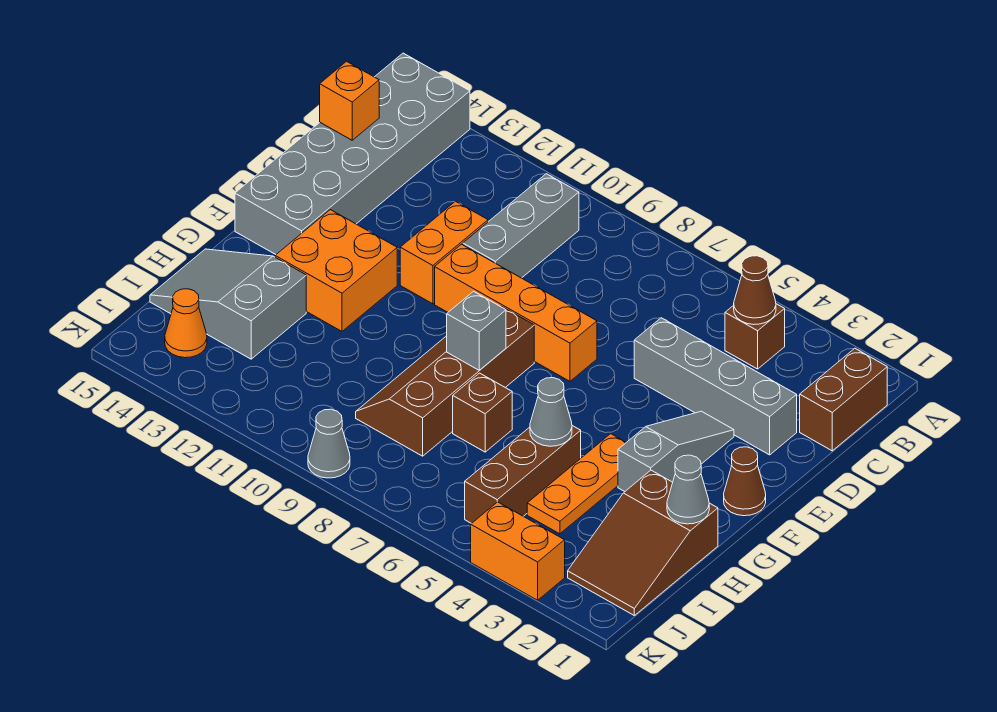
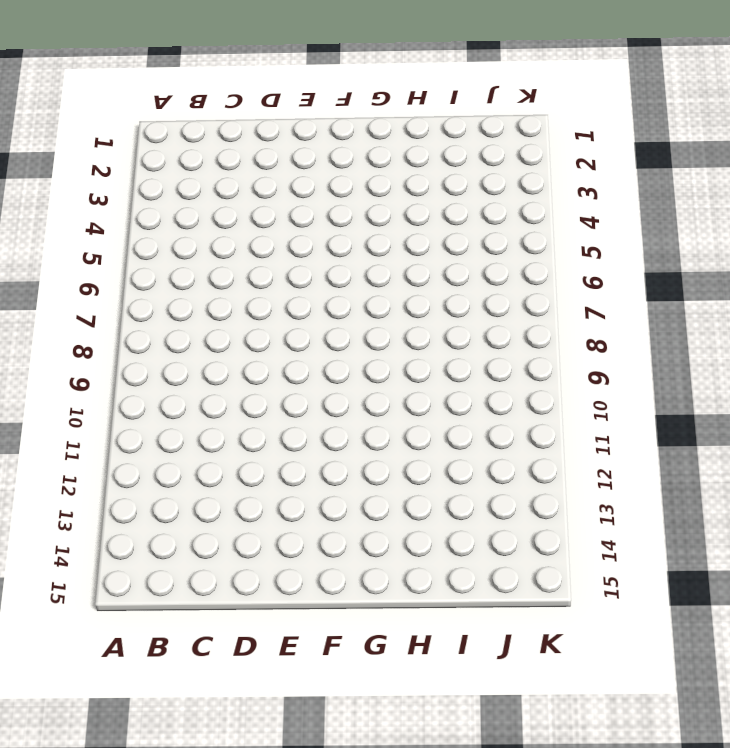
none -> grey brick A14:F15 level 1
none -> brown brick B1:C1 level 1
none -> brown brick B4 level 1

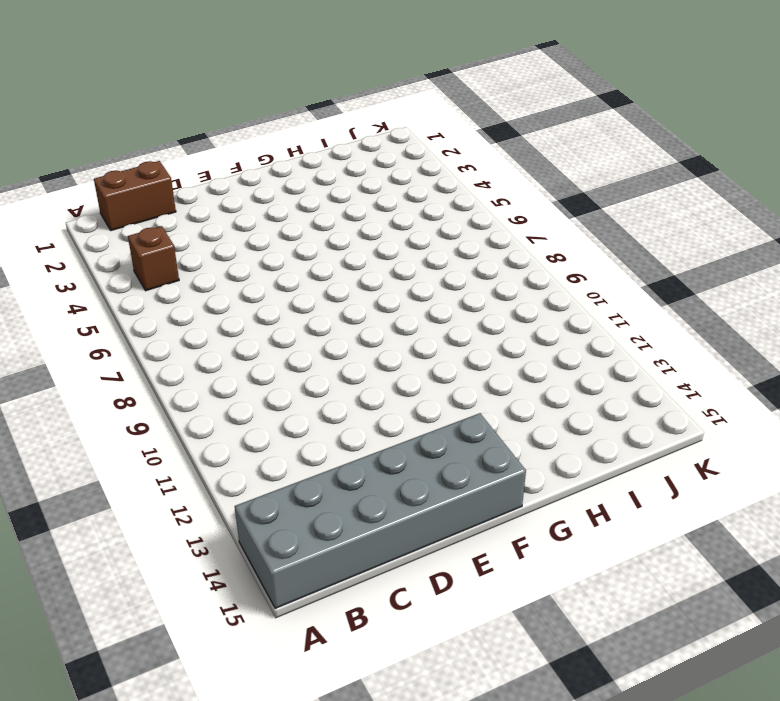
none -> grey brick B10:D10 level 1
none -> grey brick D2:D5 level 1
none -> orange brick D11:E11 level 1

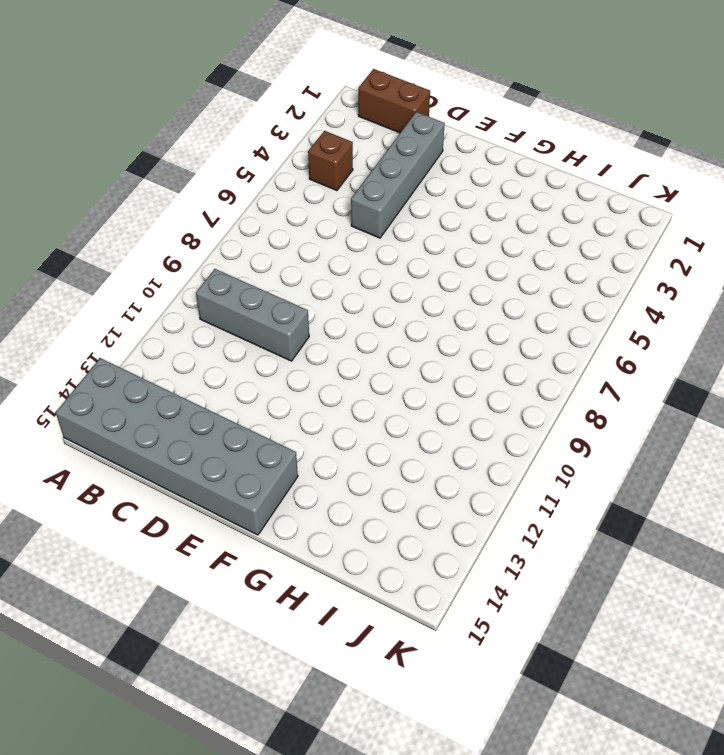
none -> orange brick D11:E11 level 1
none -> grey slope E3:G3 level 1 top G
none -> orange brick E7:E10 level 1

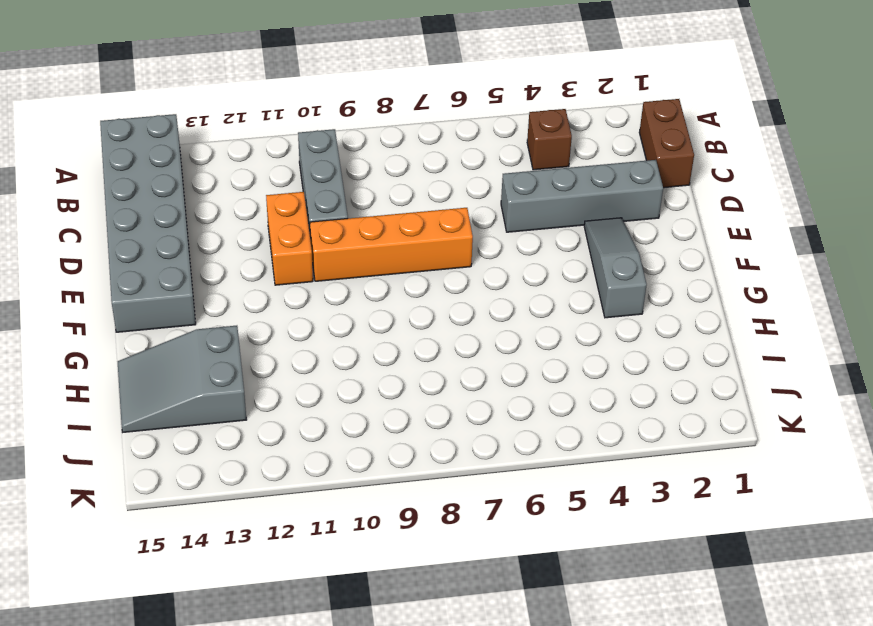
none -> brown cone F1 level 1
none -> brown slope F8:I9 level 1 top 8
none -> orange brick F12:G13 level 1

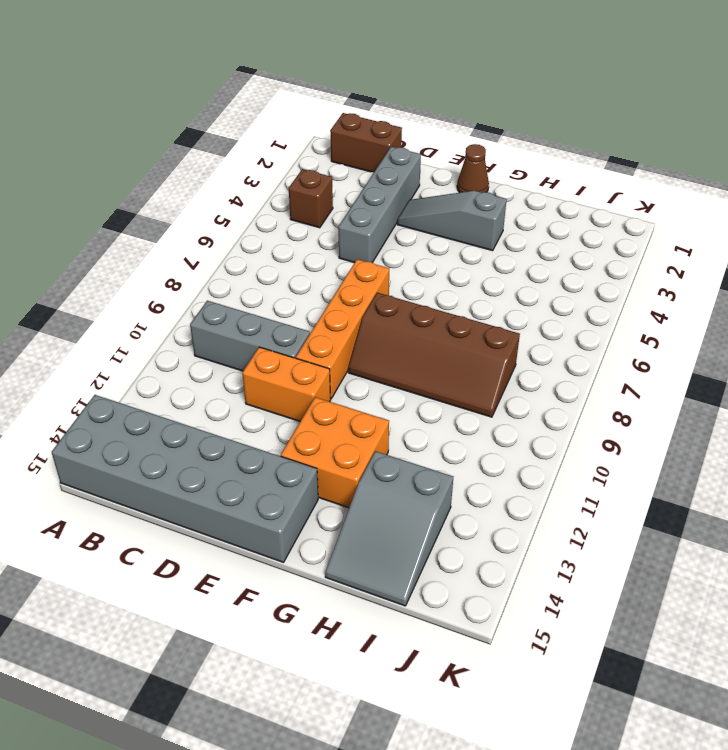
none -> orange plate G4:I4 level 1
none -> brown slope H1:J2 level 1 top H
none -> brown brick H5:J5 level 1

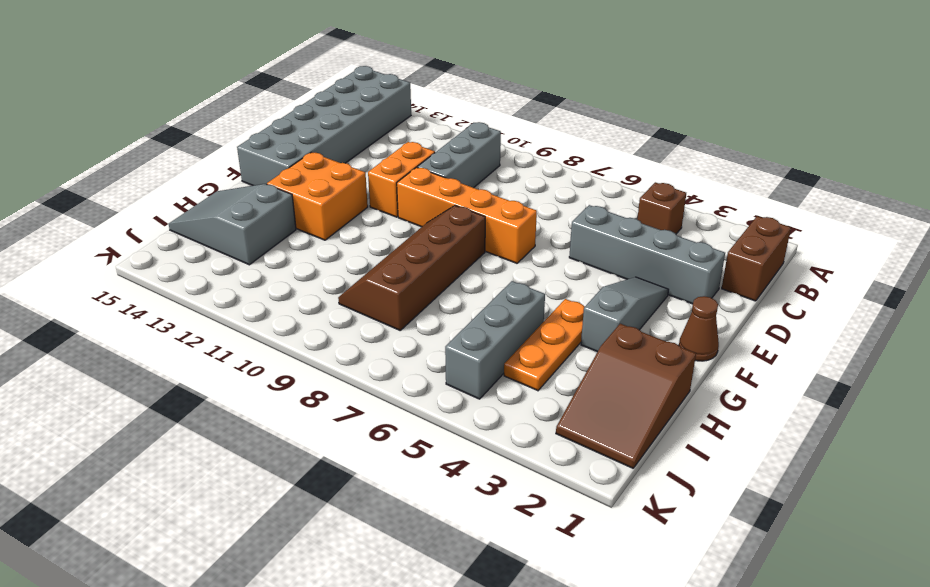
grey brick H5:J5 level 1 -> brown brick H5:J5 level 1
none -> brown brick H7 level 1
none -> orange cone J14 level 1
none -> orange brick K3:K4 level 1

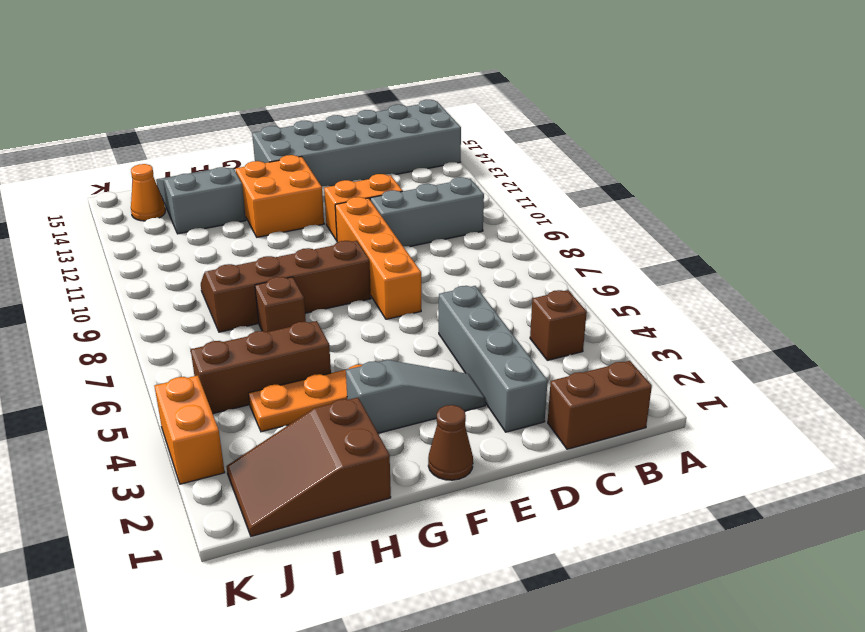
none -> grey cone K9 level 1
none -> brown cone B4 level 2
none -> orange brick C15 level 2

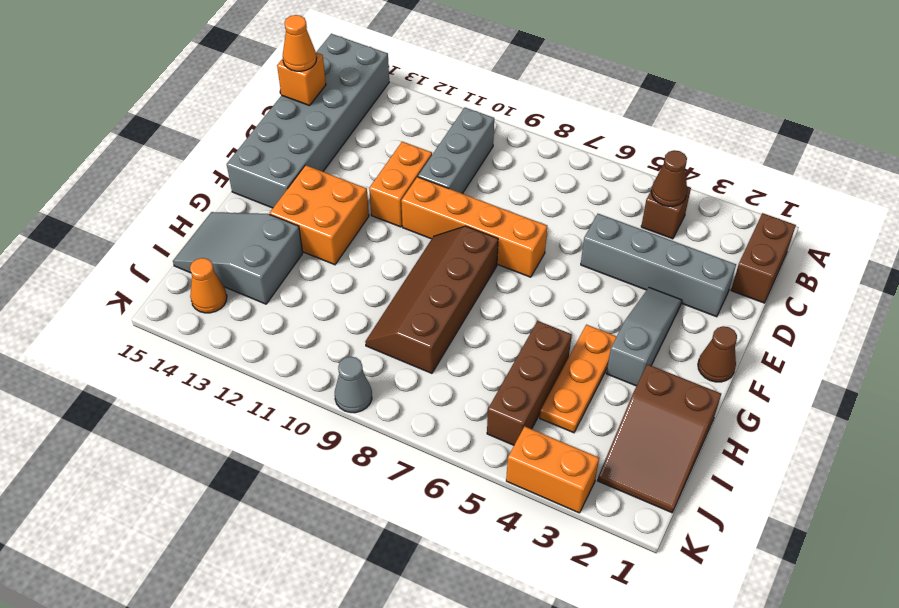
orange cone C15 level 3 -> none
none -> brown brick H7 level 1
none -> grey brick G8 level 2
none -> grey cone H1 level 2

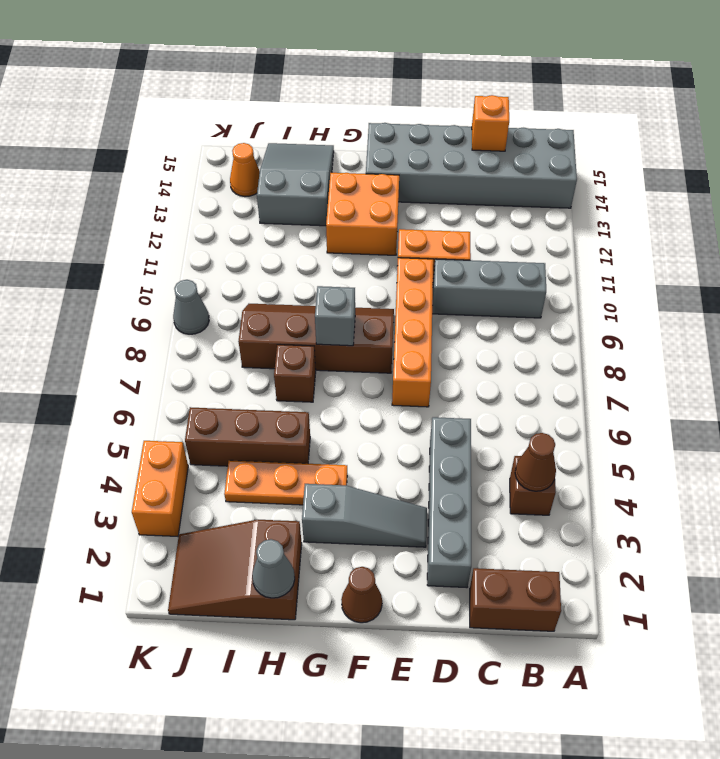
none -> grey cone H5 level 2

